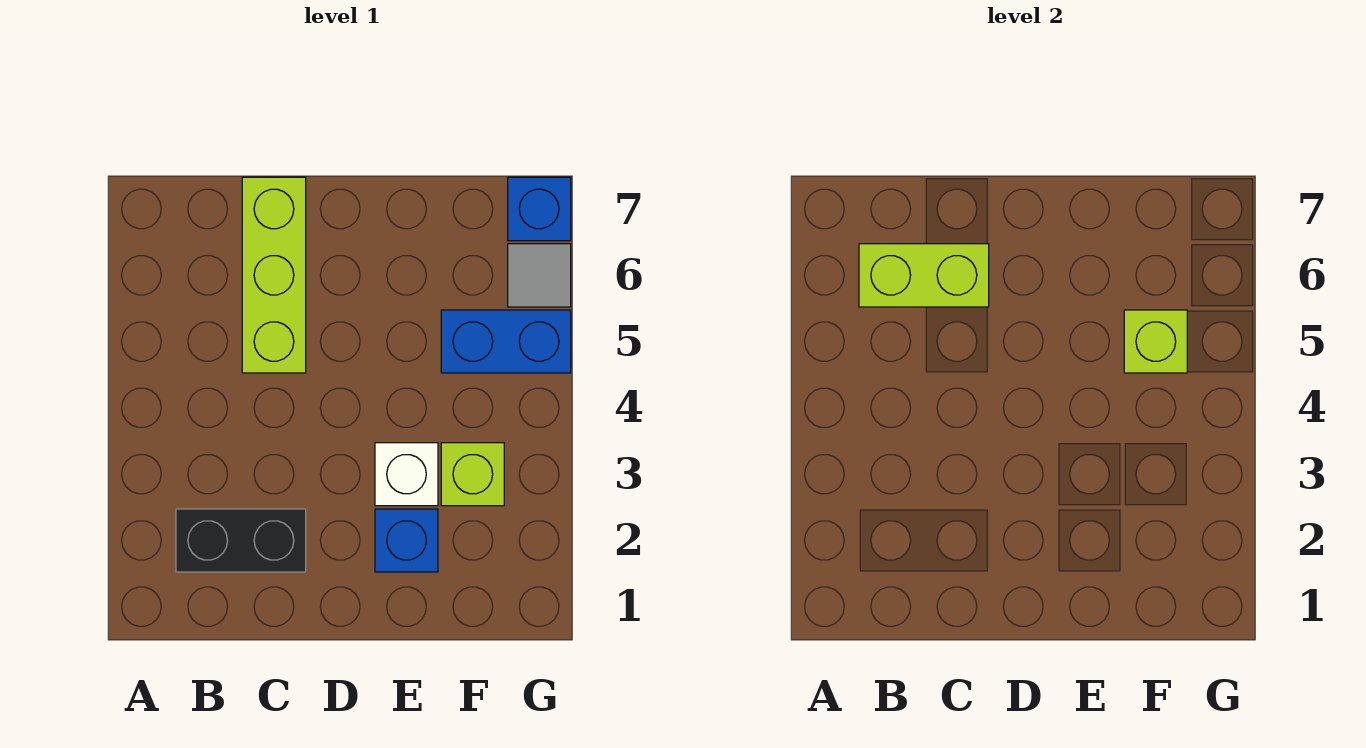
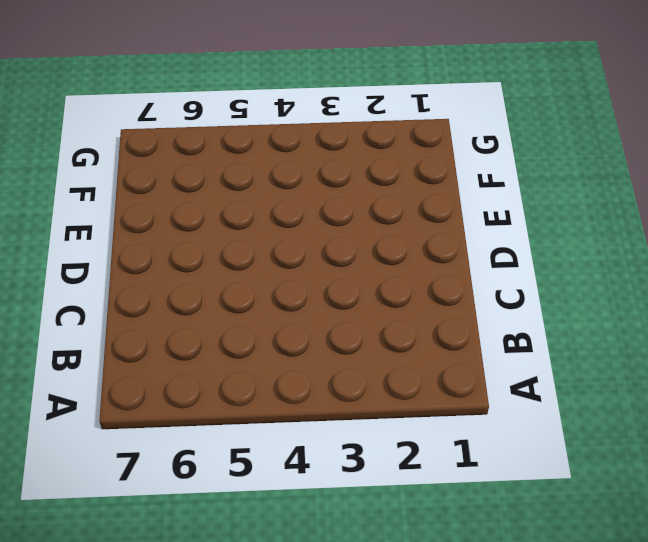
none -> black brick B2:C2 level 1
none -> lime brick C5:C7 level 1

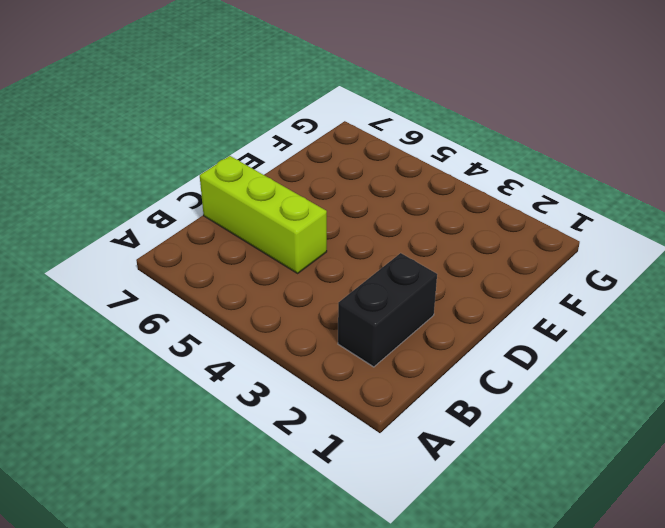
none -> blue brick E2 level 1
none -> white brick E3 level 1

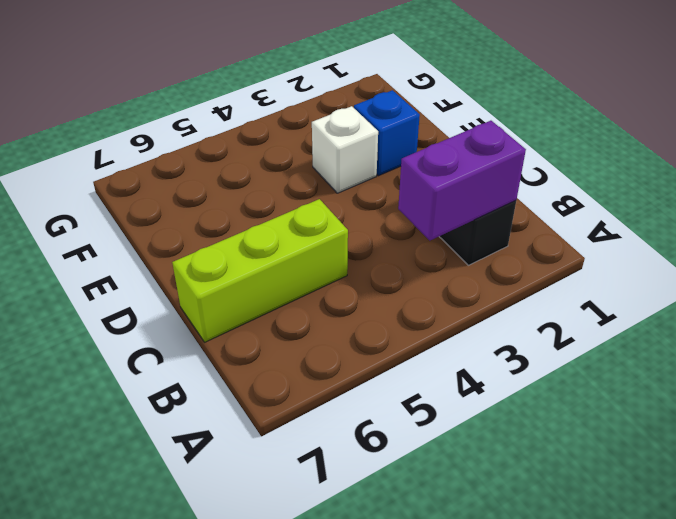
purple brick B2:B3 level 2 -> none
none -> lime brick F3 level 1
none -> blue brick F5:G5 level 1

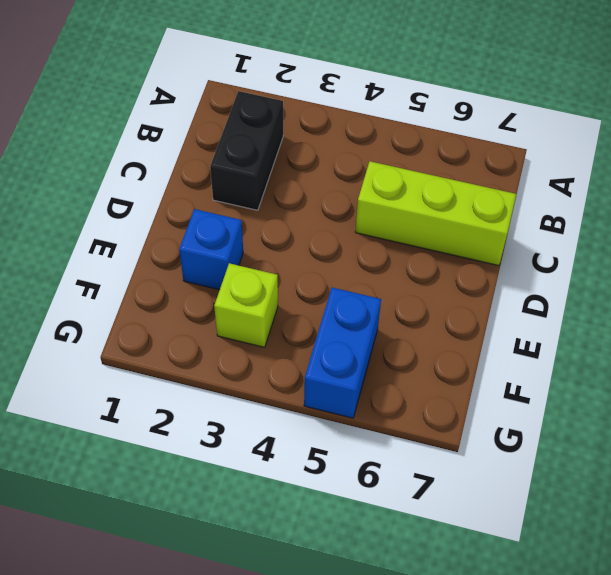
none -> white brick E3 level 1
none -> grey tile G6 level 1

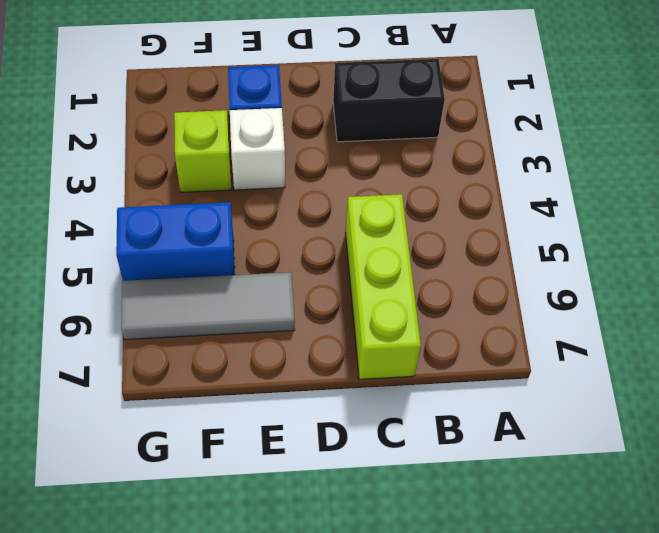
grey tile E6:G6 level 1 -> grey tile G6 level 1
none -> blue brick G7 level 1
none -> lime brick B6:C6 level 2

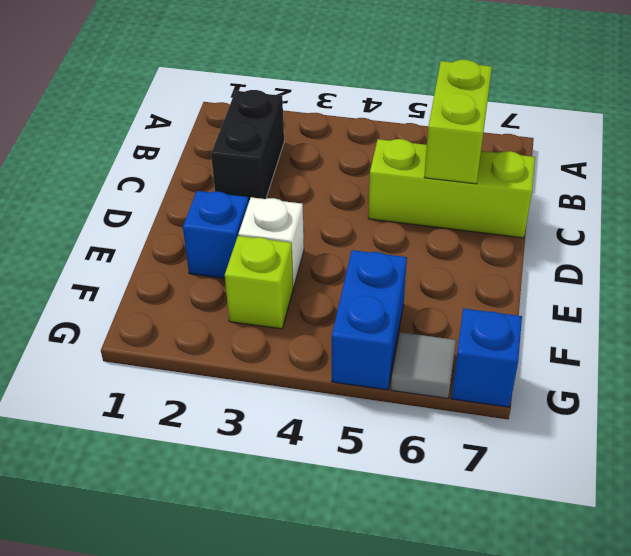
none -> lime brick F5 level 2

